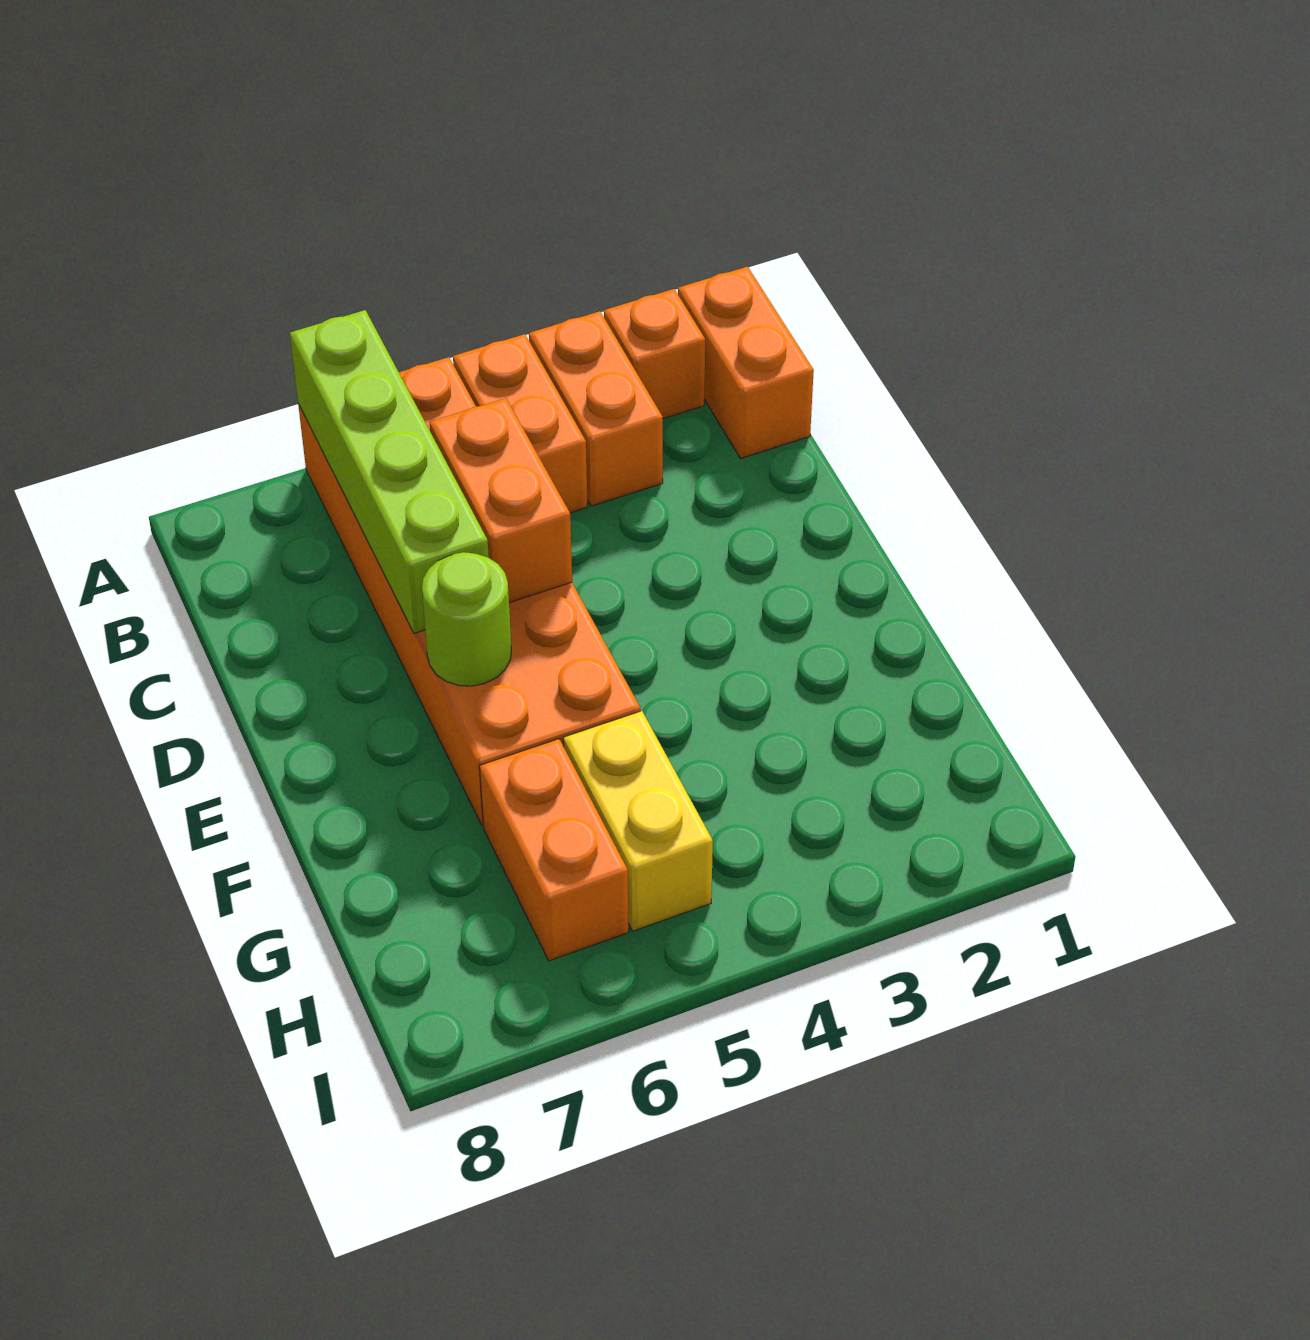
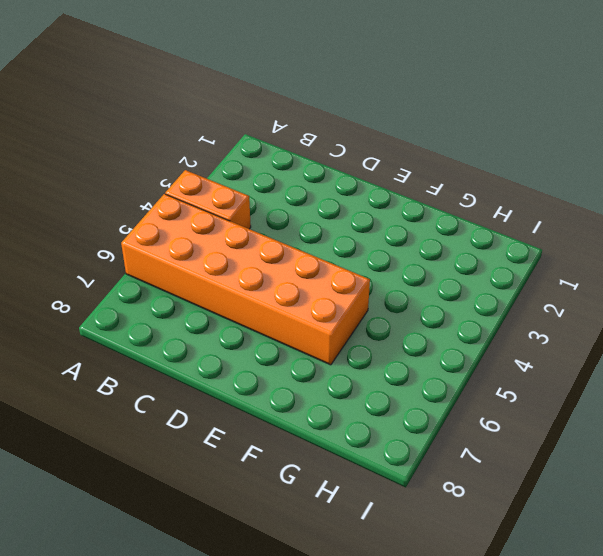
none -> orange brick A1:B1 level 1
none -> orange brick A2 level 1

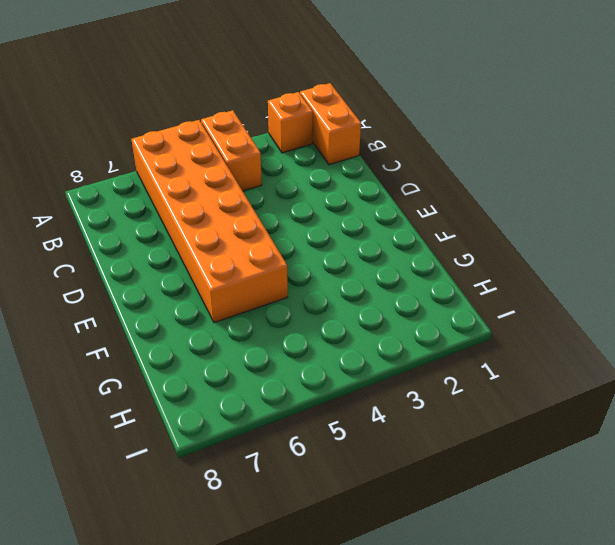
none -> orange brick A3:B3 level 1
none -> yellow brick G5:H5 level 1

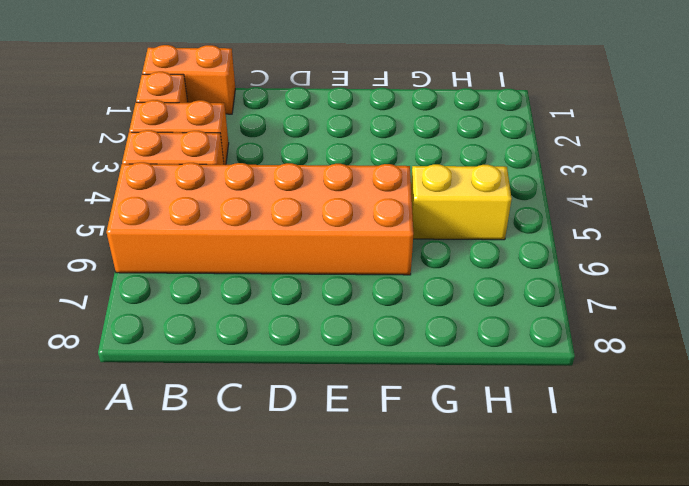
none -> orange brick G6:H6 level 1
none -> lime brick A6:D6 level 2

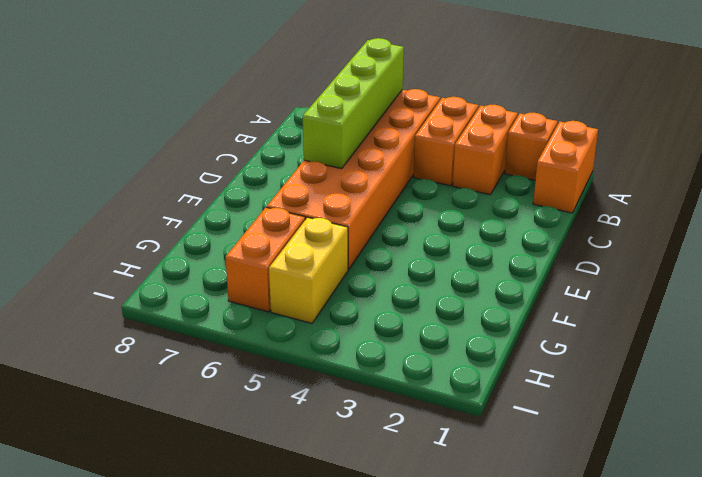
none -> orange brick C5:D5 level 2
none -> lime round brick E6 level 2

